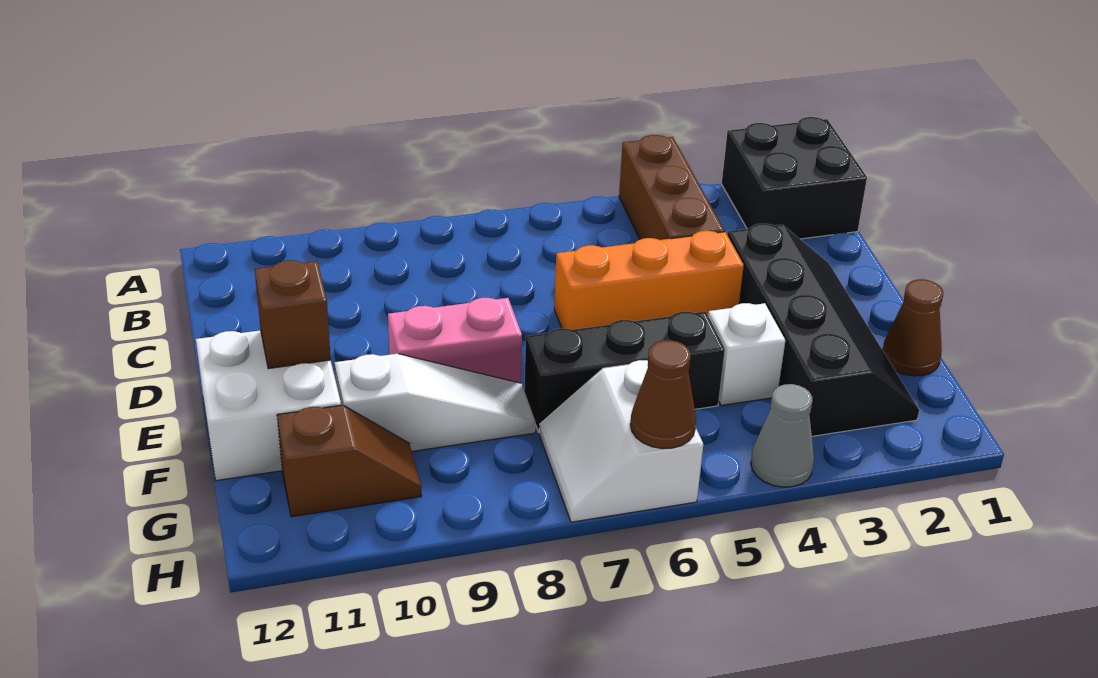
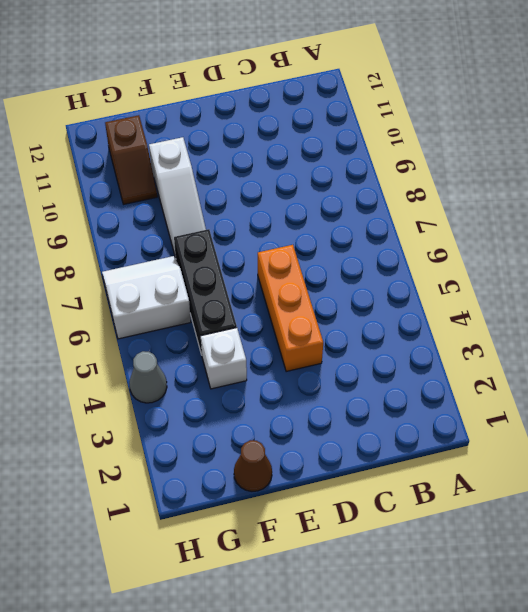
none -> black brick A1:B2 level 1
none -> brown brick A4:C4 level 1
none -> black slope D2:G3 level 1 top 3

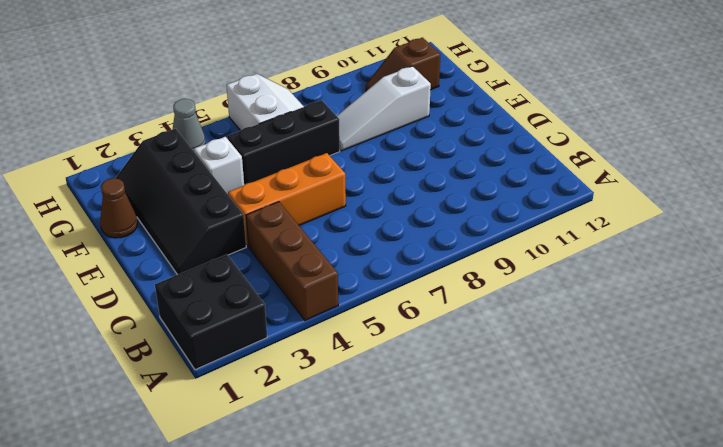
none -> pink brick E8:E9 level 1
none -> white brick E11:F12 level 1
none -> brown brick E11 level 2

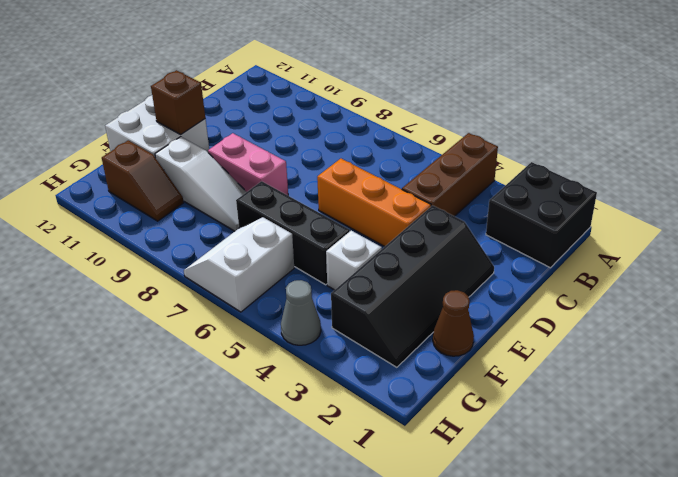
none -> brown cone H6 level 2

